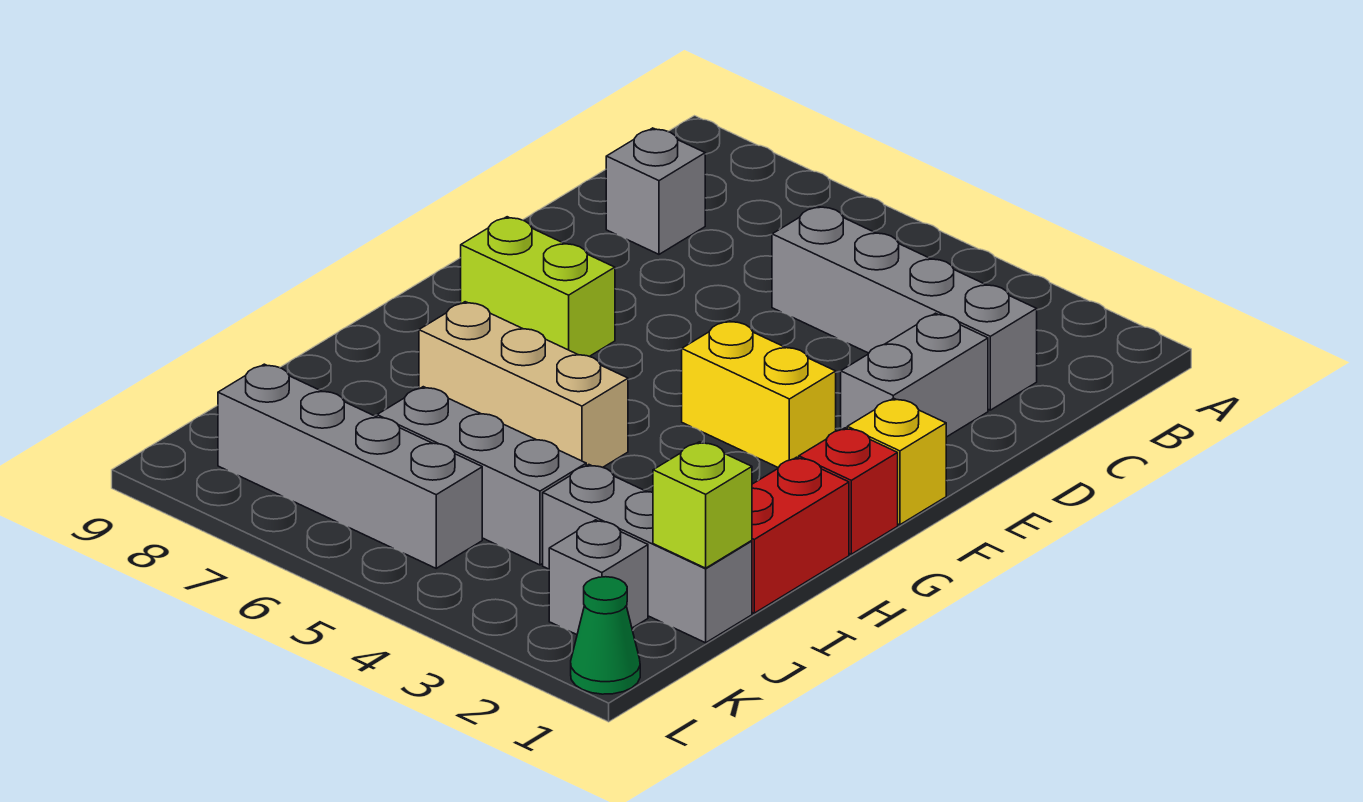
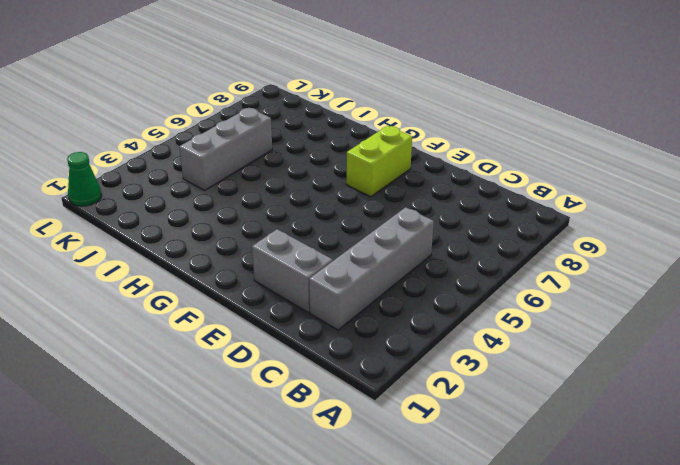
none -> grey brick C8 level 1
none -> yellow brick F1 level 1
none -> yellow brick F3:F4 level 1

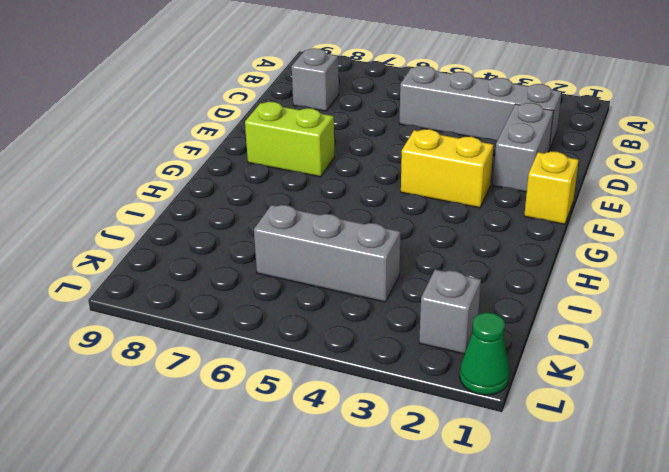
none -> red brick G1 level 1
none -> red brick H1:I1 level 1
none -> tan brick H5:H7 level 1

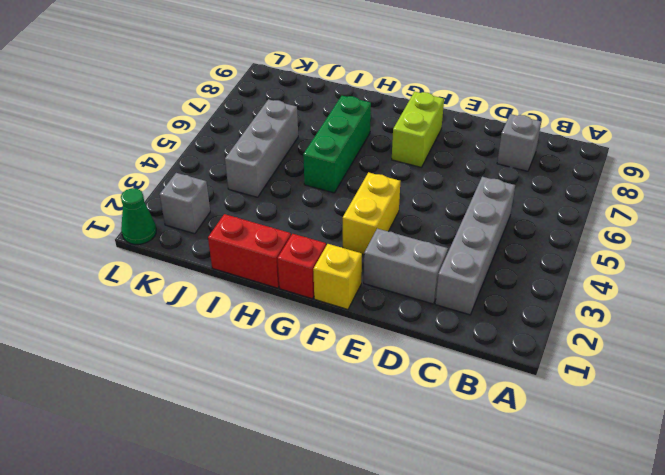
green brick H5:H7 level 1 -> tan brick H5:H7 level 1
none -> grey brick J1:J3 level 1
none -> grey brick K5:K8 level 1
none -> lime brick J1 level 2

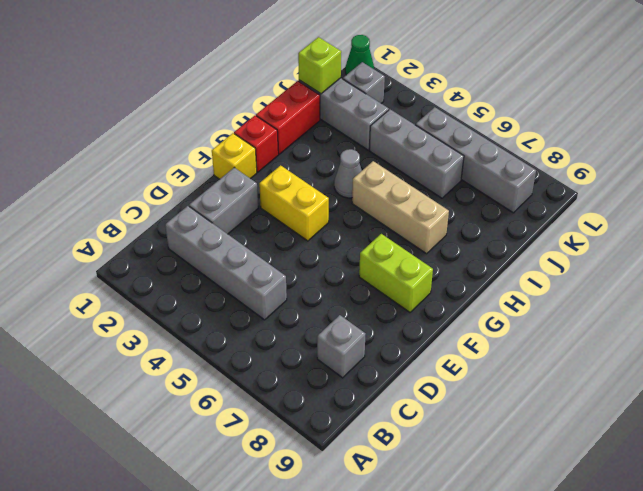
grey cone H4 level 1 -> none

